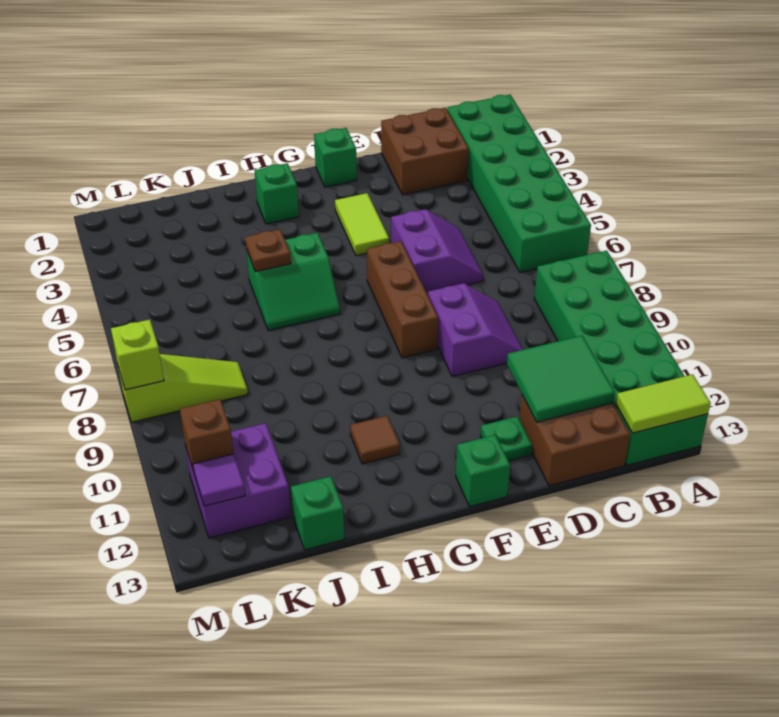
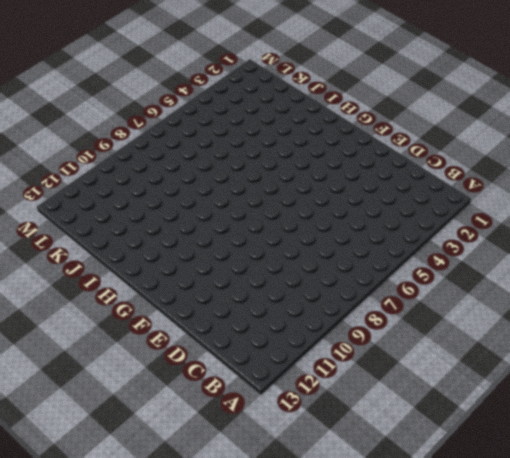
none -> green brick A1:B6 level 1
none -> green brick A8:B13 level 1
none -> brown brick C1:D2 level 1

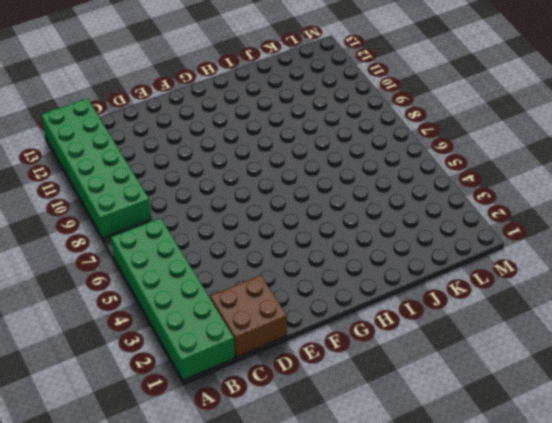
none -> brown brick C12:D13 level 1
none -> purple slope D5:E6 level 1 top E
none -> purple slope D8:E9 level 1 top E

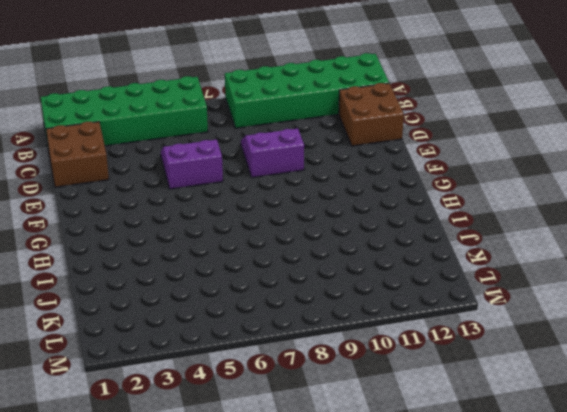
none -> green plate E12 level 1
none -> green brick F1 level 1
none -> lime tile F3:F4 level 1

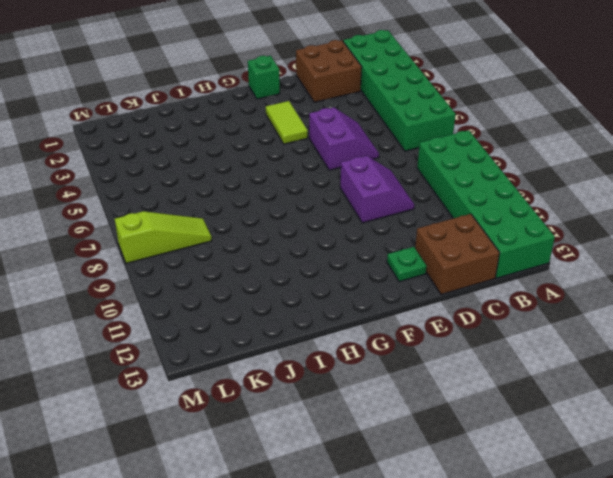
none -> brown brick F6:F8 level 1
none -> green brick F13 level 1
none -> green brick H2 level 1

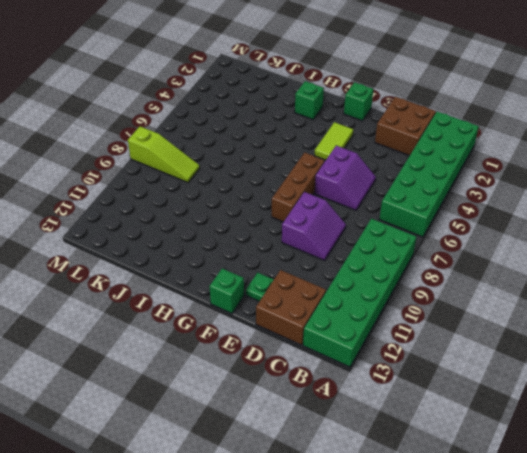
none -> green slope H5:I6 level 1 top 5
none -> brown tile H11 level 1
none -> green brick J13 level 1

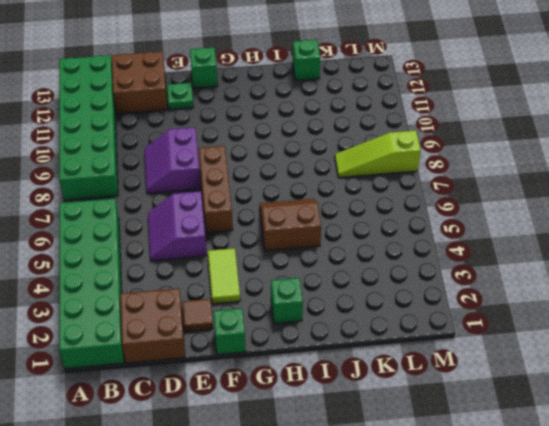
brown tile E2 level 1 -> brown tile H11 level 1
brown slope H5:I6 level 1 top 5 -> green slope H5:I6 level 1 top 5
none -> purple brick K11:L12 level 1
none -> lime tile A13:B13 level 2
none -> green tile C11:D12 level 2

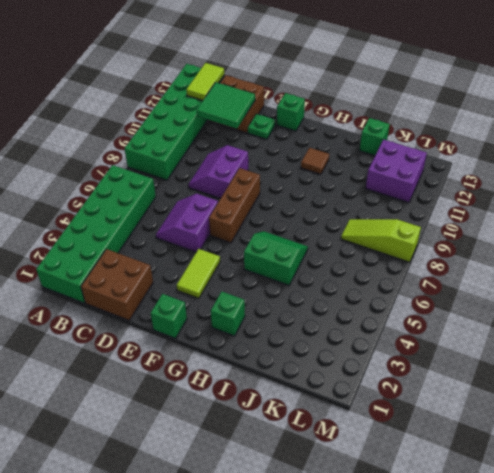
lime tile B12:B13 level 2 -> lime tile A13:B13 level 2
none -> brown plate I5 level 2
none -> brown brick L11 level 2
none -> purple tile L12 level 2

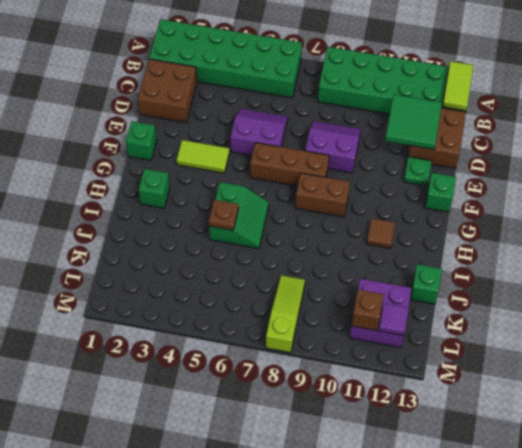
brown brick G8:G9 level 1 -> none
none -> lime brick M8 level 2

